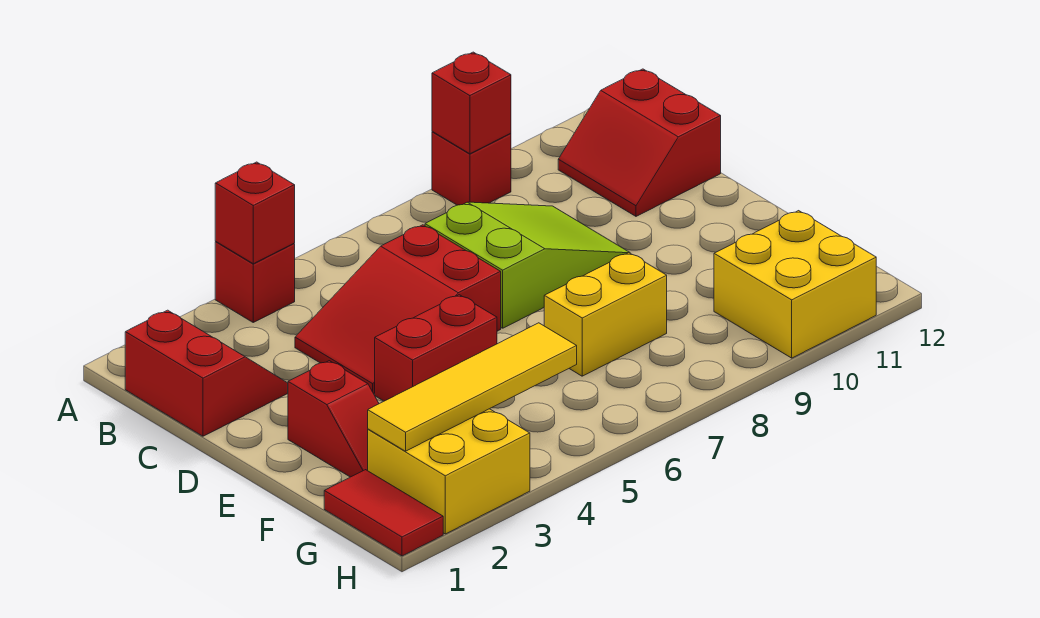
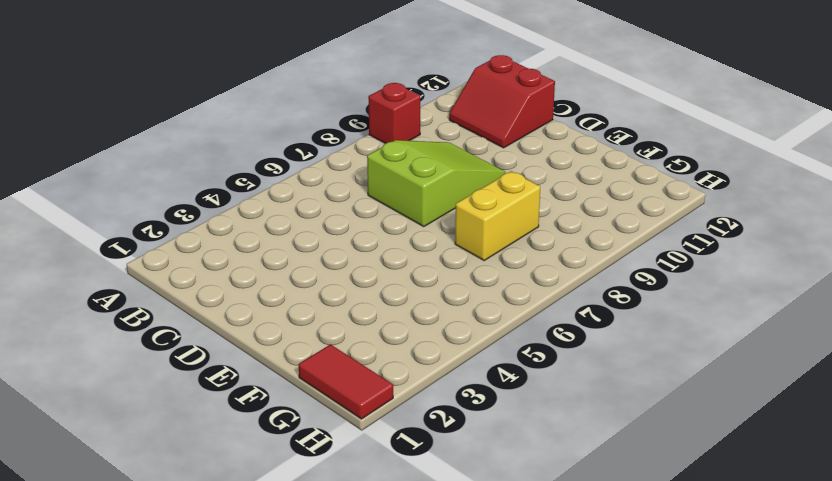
none -> red brick A4 level 1
none -> red slope B1:C2 level 1 top 1
none -> red slope C4:D6 level 1 top 6

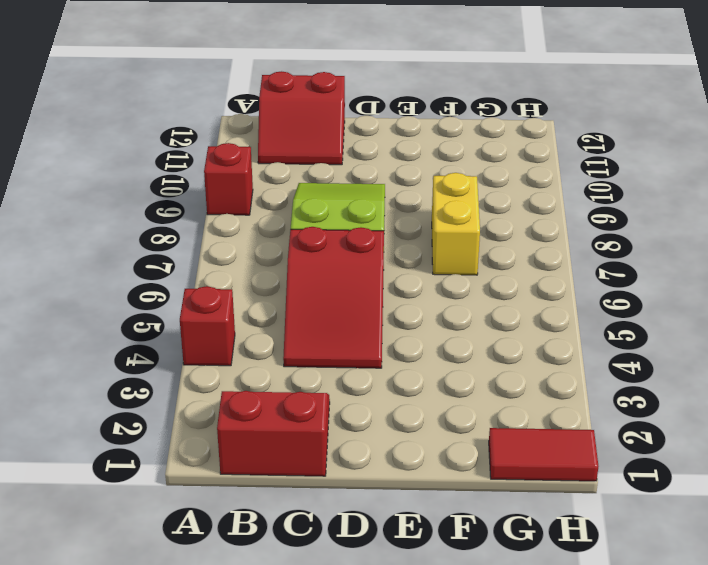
none -> red slope E2:F2 level 1 top E
none -> red brick E4:E5 level 1
none -> yellow brick G2:H3 level 1

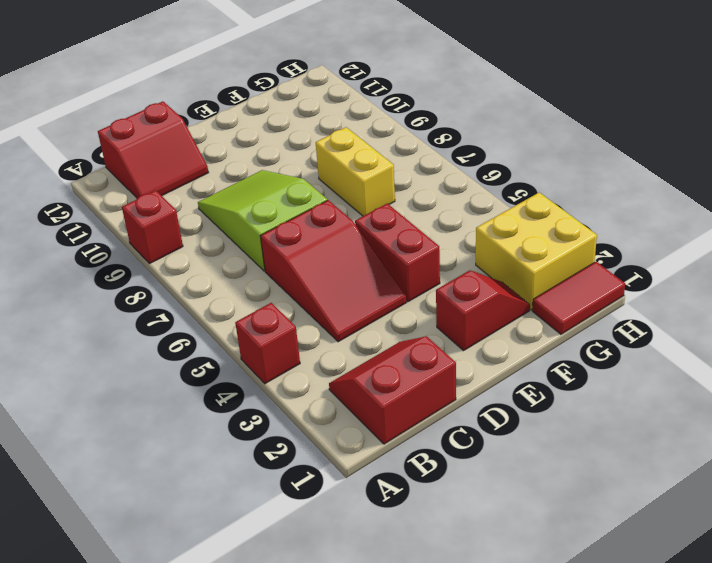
none -> yellow brick G10:H11 level 1
none -> red brick A4 level 2
none -> red brick A9 level 2

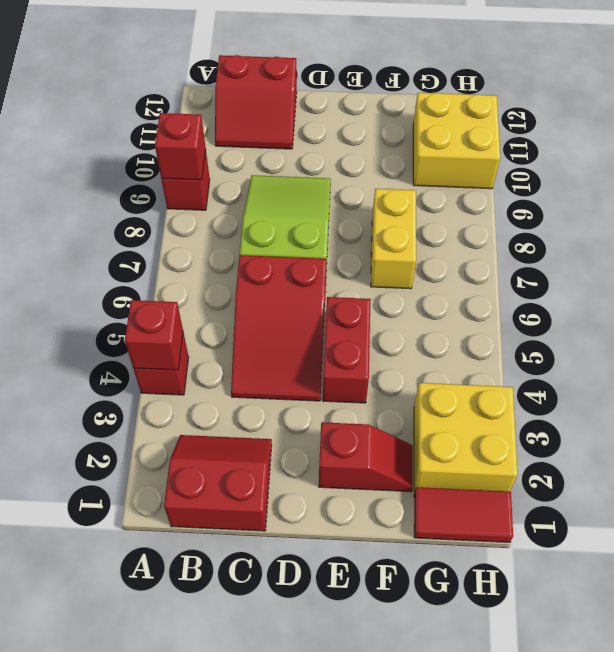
none -> yellow tile G2:G5 level 2

